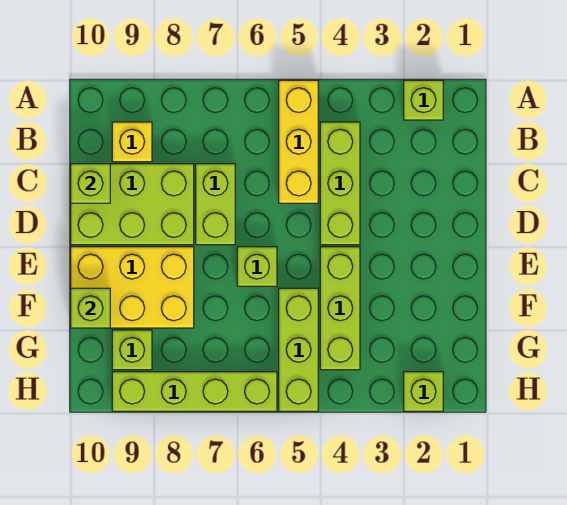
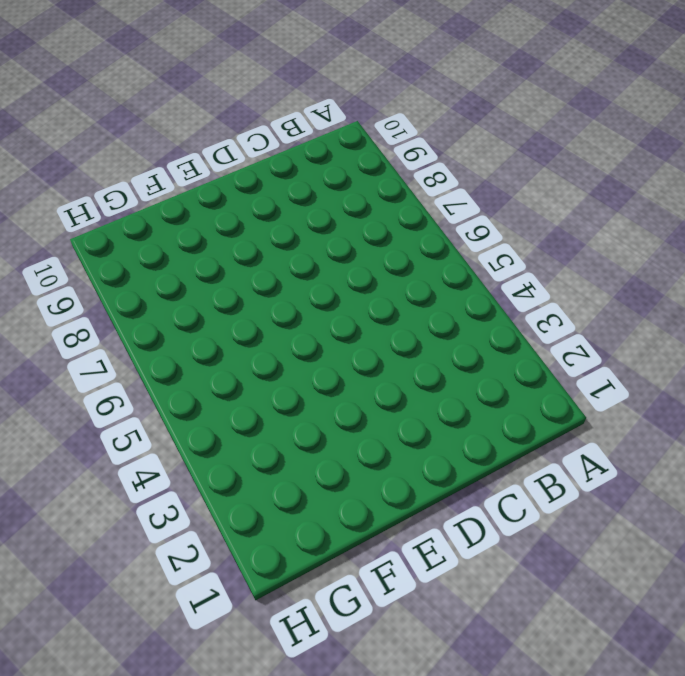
none -> lime brick A2 level 1
none -> yellow brick A5:C5 level 1
none -> lime brick B4:D4 level 1

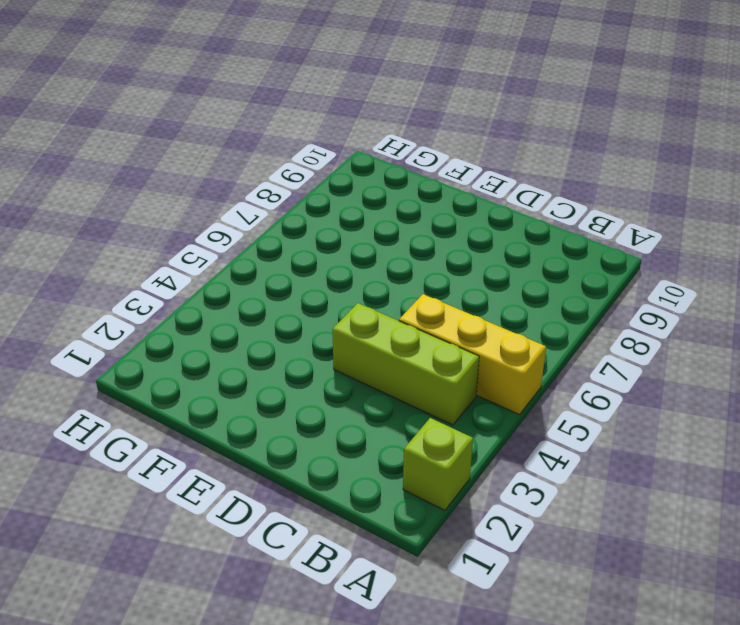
none -> yellow brick B9 level 1
none -> lime brick C7:D7 level 1
none -> lime brick C8:D10 level 1

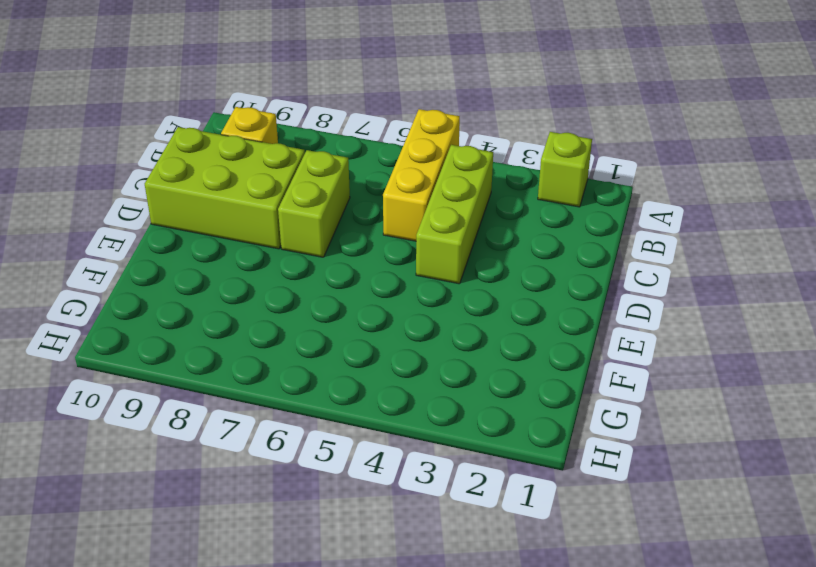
none -> lime brick E4:G4 level 1
none -> lime brick E6 level 1
none -> yellow brick E8:F10 level 1

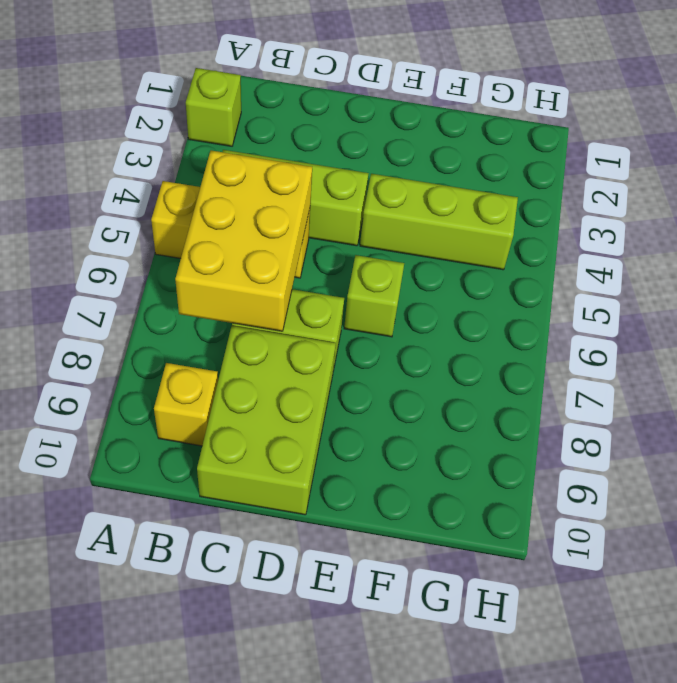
yellow brick B5:C7 level 2 -> yellow brick E8:F10 level 1
none -> lime brick F5:H5 level 1
none -> lime brick G9 level 1
none -> lime brick H2 level 1

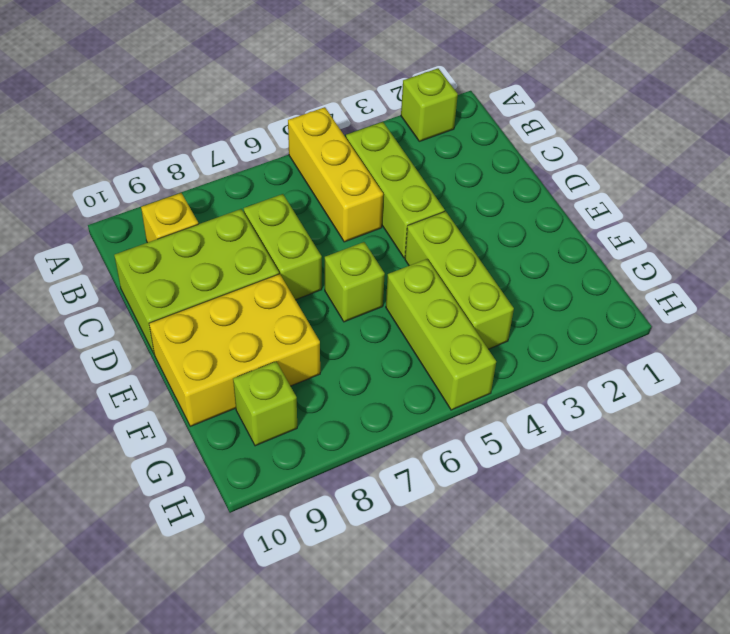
none -> lime brick H2 level 1
none -> lime brick H6:H9 level 1
none -> lime brick C10 level 2

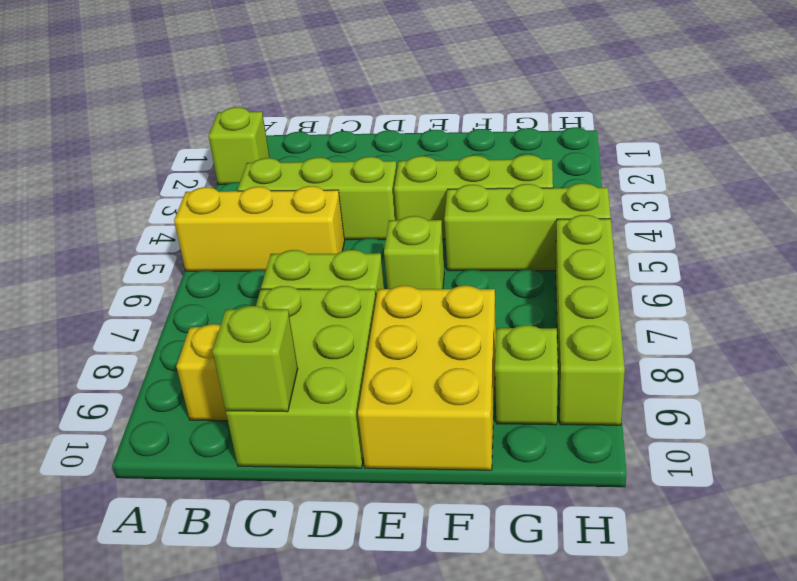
none -> lime brick H2 level 1
none -> lime brick F10 level 2

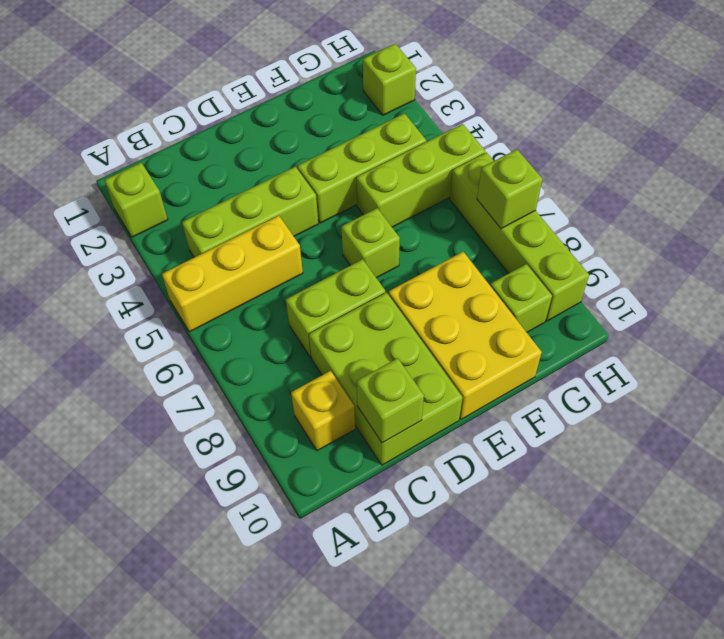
lime brick H7 level 2 -> lime brick F10 level 2

